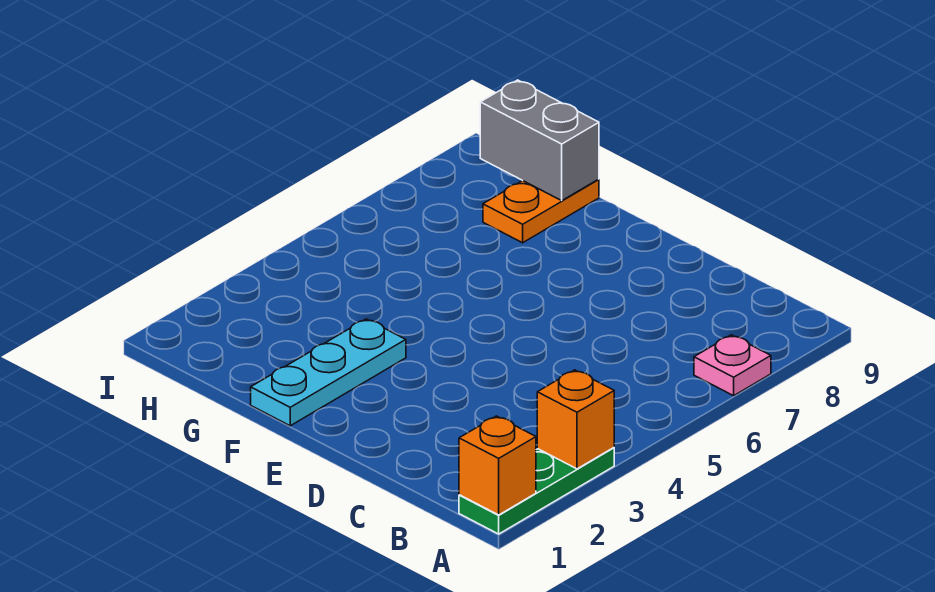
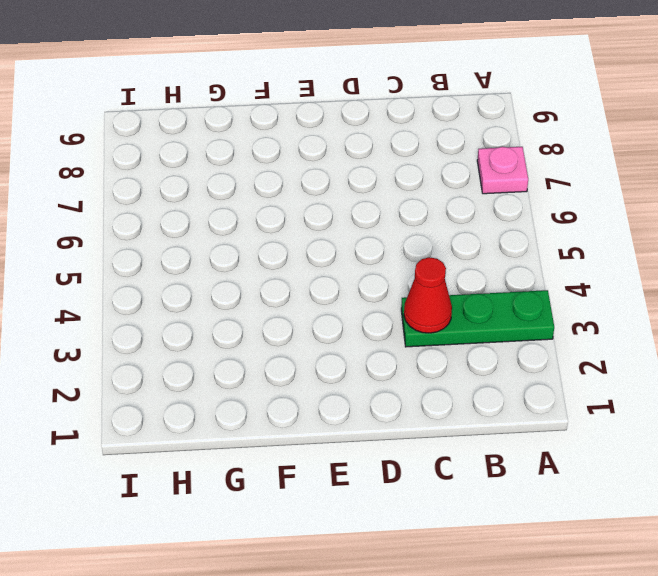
green plate A3:C3 level 1 -> green plate A1:A3 level 1
red cone C3 level 2 -> none
none -> cyan plate F1:F3 level 1
none -> orange plate G8:G9 level 1

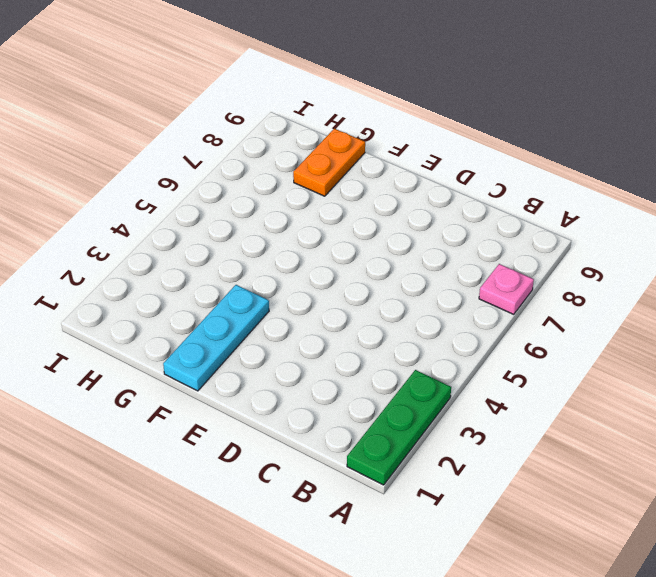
none -> orange brick A1 level 2
none -> orange brick A3 level 2

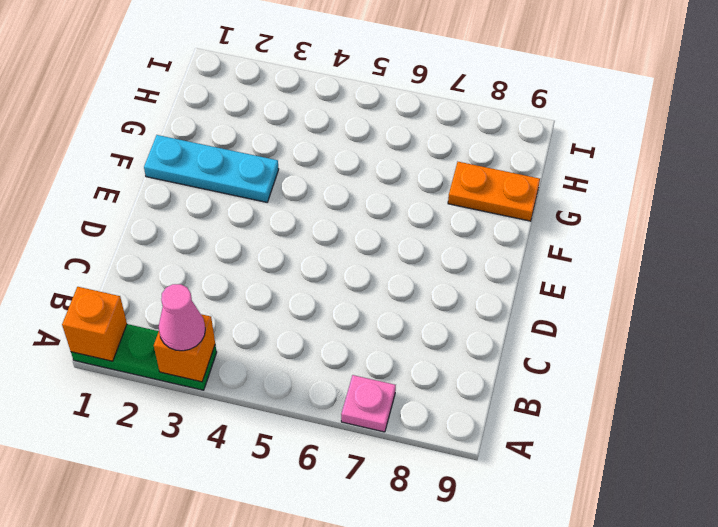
pink cone A3 level 3 -> none
none -> grey brick G9:H9 level 2

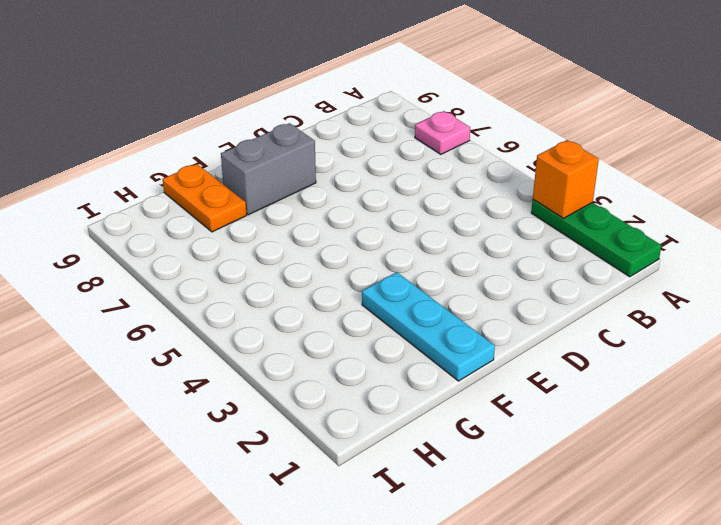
grey brick E8:F8 level 1 -> grey brick G9:H9 level 2
none -> orange brick A1 level 2

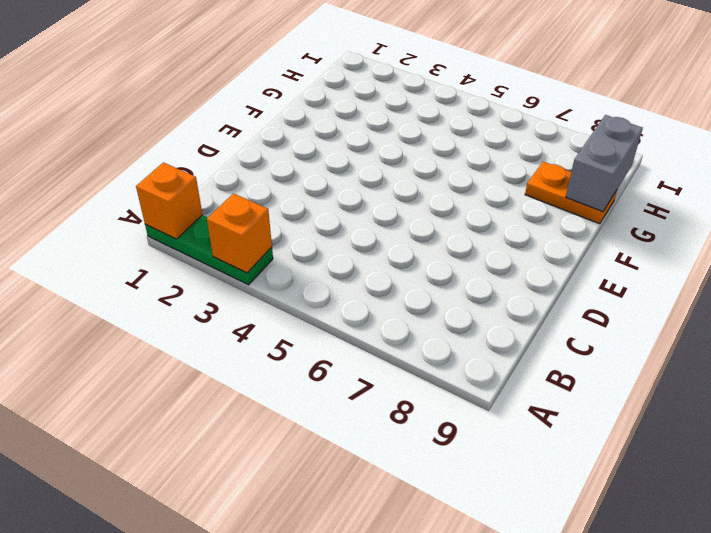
none -> pink plate A7 level 1
none -> cyan plate F1:F3 level 1

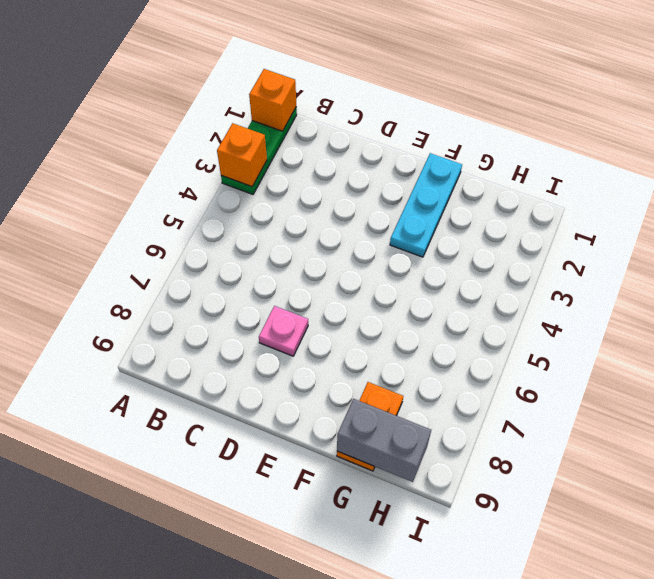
pink plate D7 level 1 -> pink plate A7 level 1

